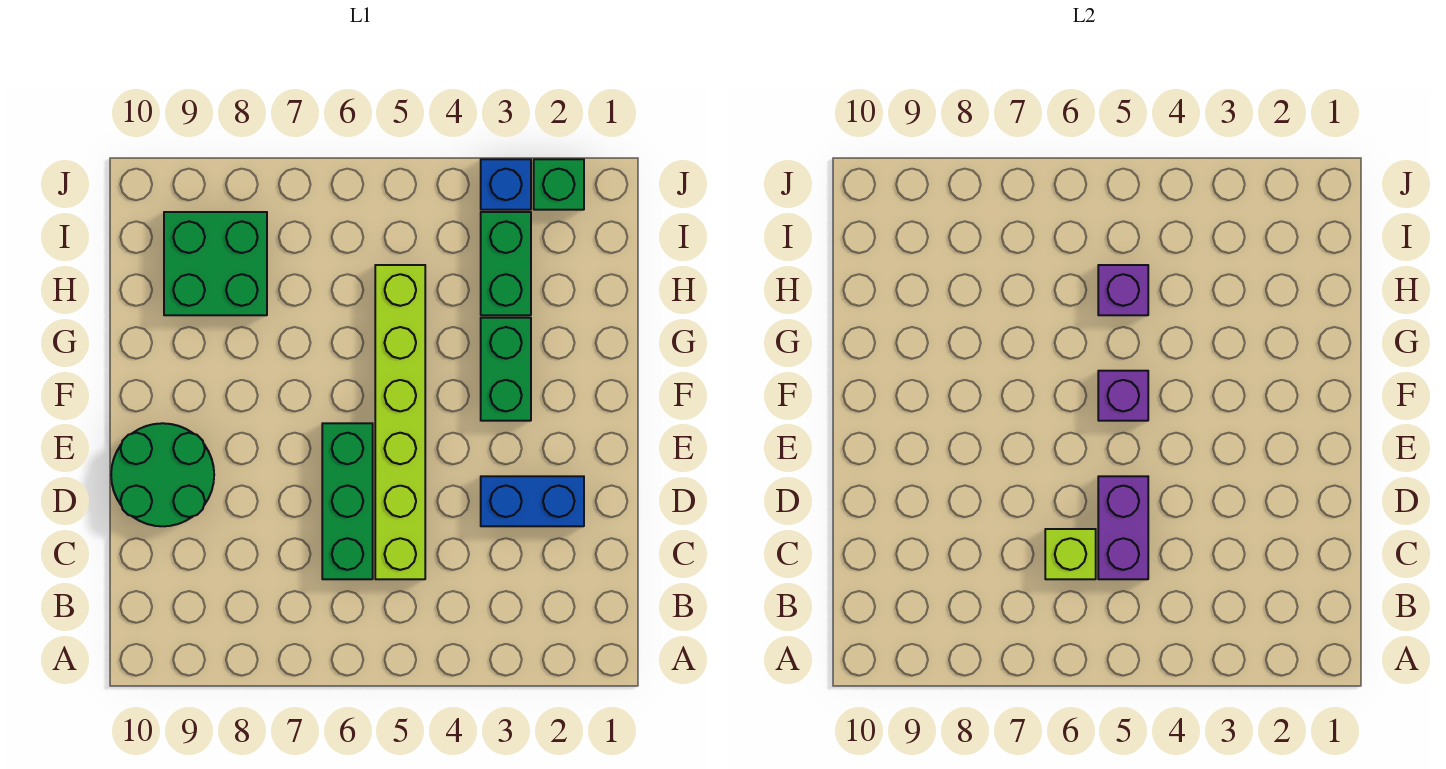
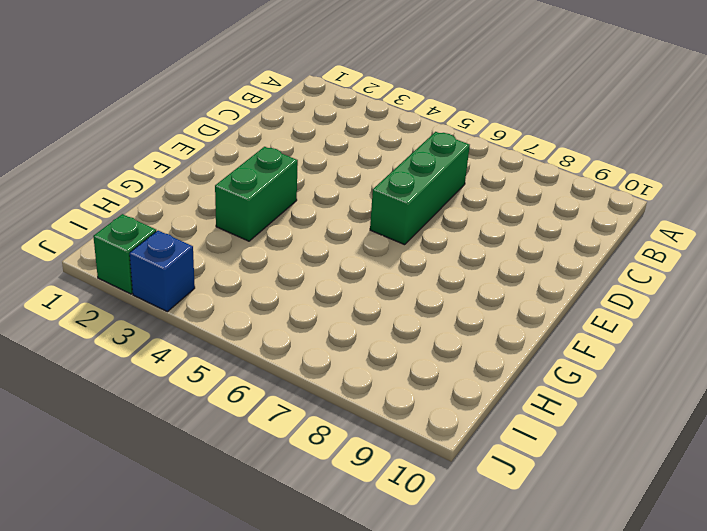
none -> lime brick C5:H5 level 1
none -> blue brick D2:D3 level 1
none -> green round brick D9:E10 level 1

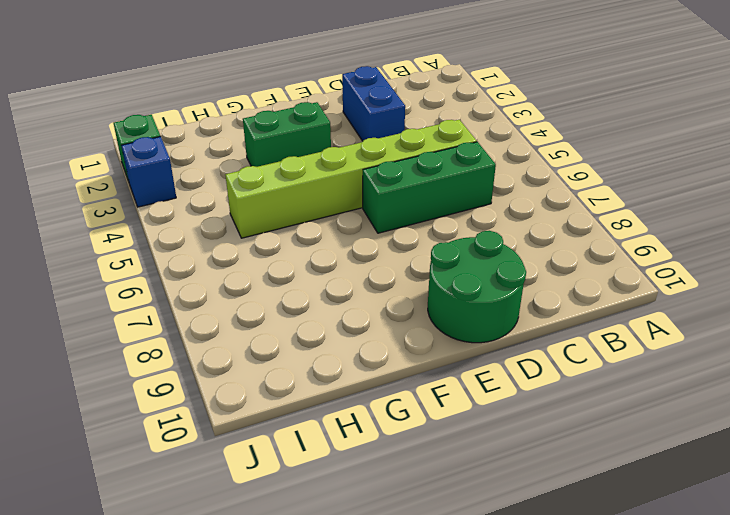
none -> green brick H3:I3 level 1
none -> green brick H8:I9 level 1
none -> purple brick C5:D5 level 2

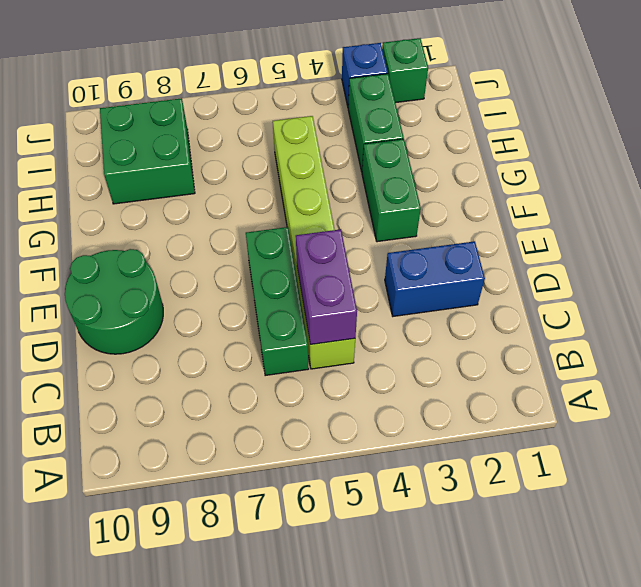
none -> lime brick C6 level 2
none -> purple brick F5 level 2
none -> purple brick H5 level 2

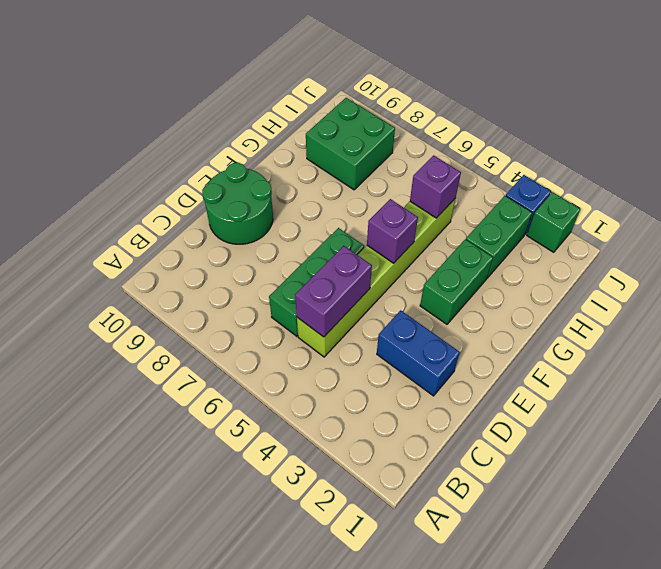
none -> lime brick C6 level 2

